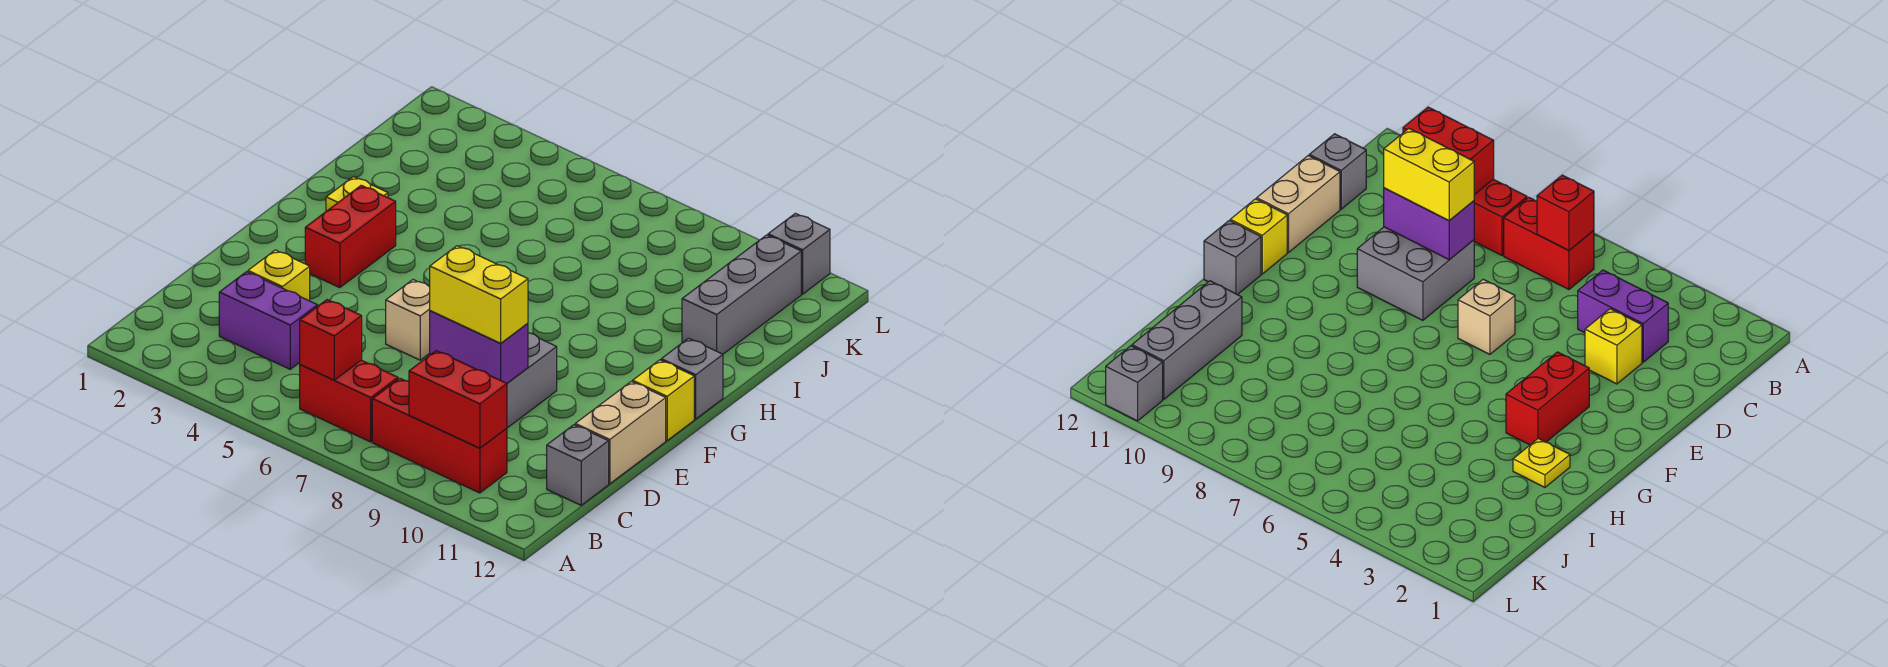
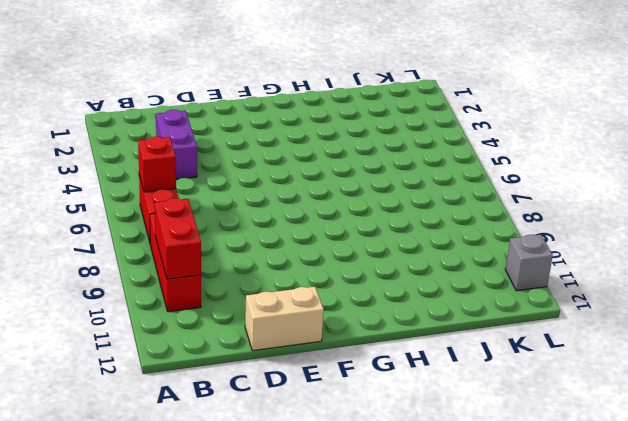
none -> grey brick C12 level 1
none -> yellow brick D3 level 1
none -> grey brick D8:E9 level 1

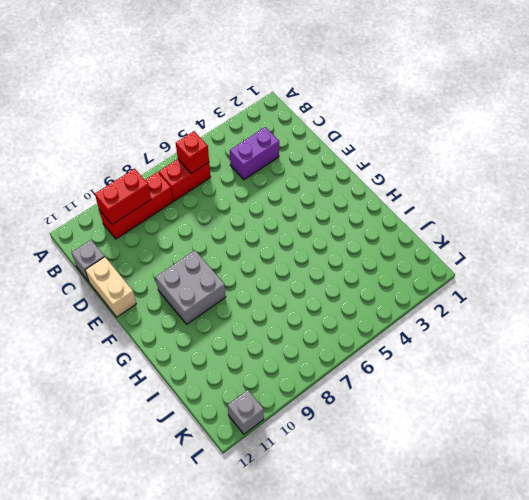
grey brick F9:G10 level 1 -> grey brick D8:E9 level 1
none -> yellow brick D3 level 1
none -> tan brick E6 level 1
none -> red brick F3:G3 level 1

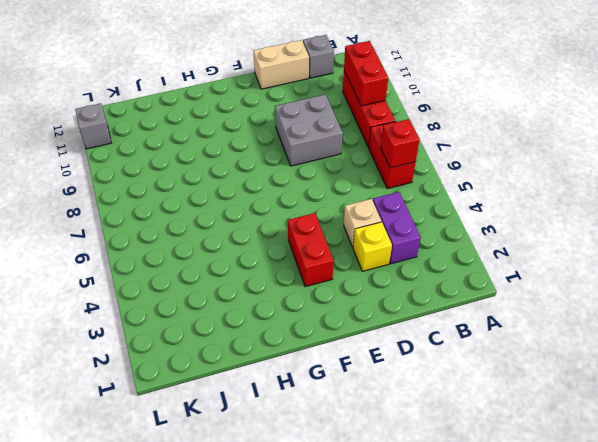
tan brick D4 level 1 -> tan brick E6 level 1
red brick F3:F4 level 1 -> red brick F3:G3 level 1
none -> yellow brick F12 level 1
none -> grey brick G12 level 1
none -> yellow plate H2 level 1

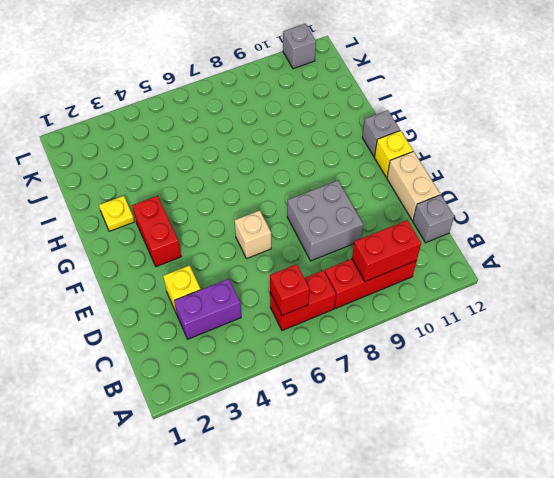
none -> grey brick I11:K11 level 1
none -> purple brick D8:D9 level 2
none -> yellow brick D8:D9 level 3

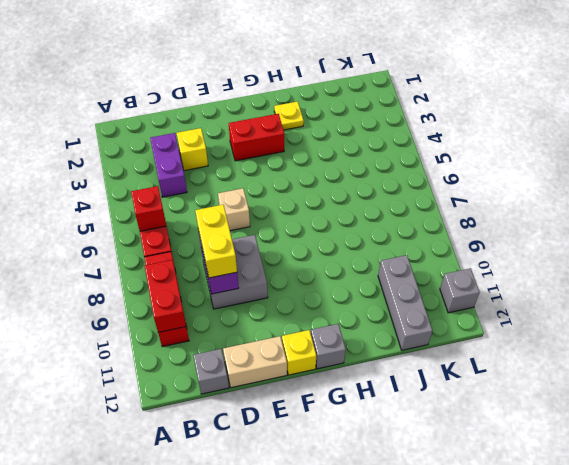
grey brick J10:J12 level 1 -> grey brick I11:K11 level 1

